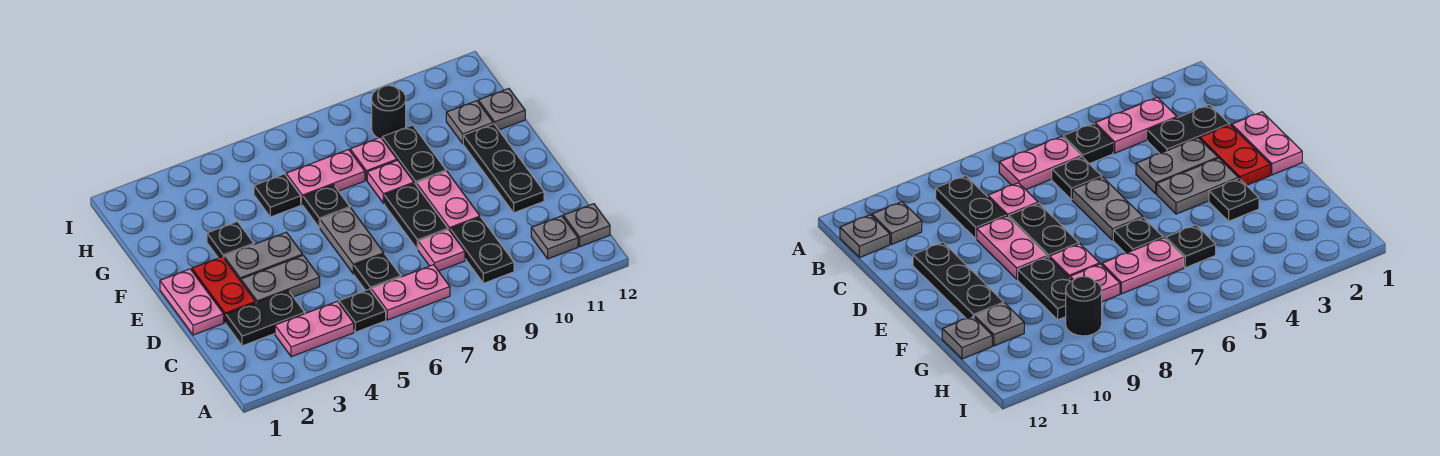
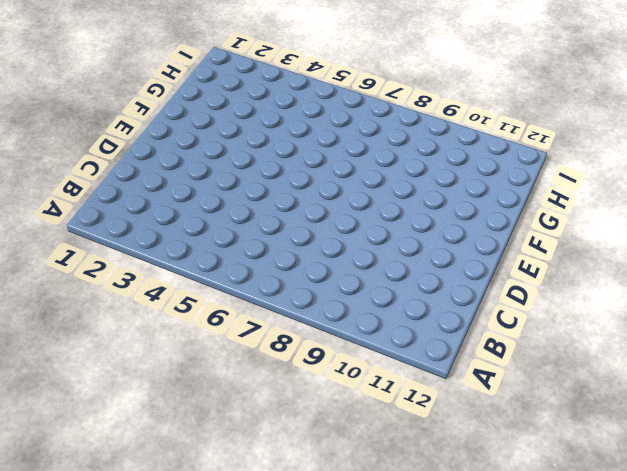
none -> pink plate B3:B4 level 1
none -> black plate B5 level 1
none -> pink plate B6:B7 level 1

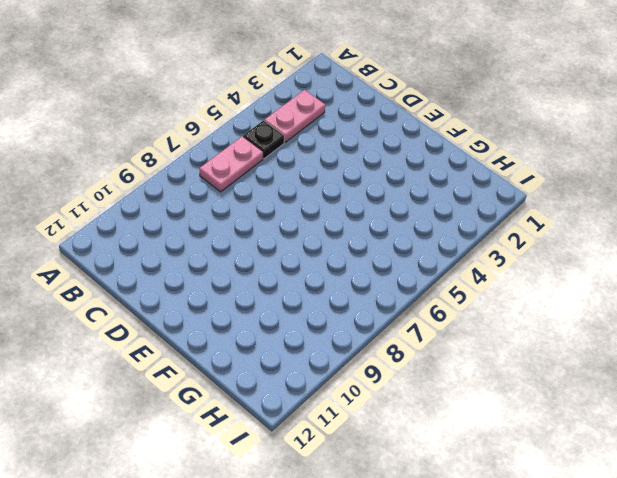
none -> black plate B9:C9 level 1
none -> grey plate B11 level 1
none -> grey plate B12 level 1

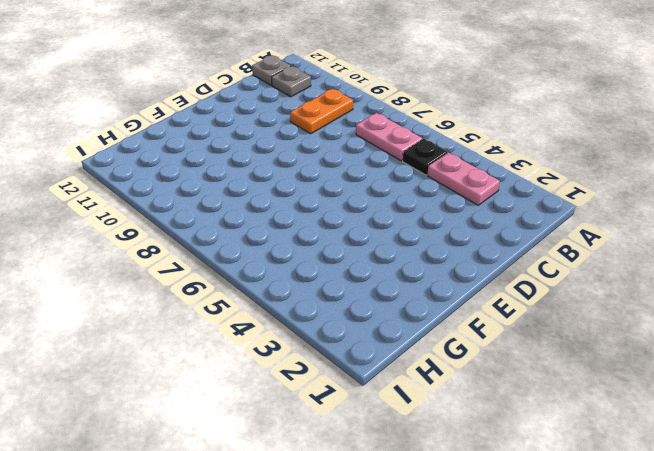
orange plate B9:C9 level 1 -> black plate B9:C9 level 1
none -> black plate C2:C3 level 1
none -> black plate C6 level 1
none -> pink plate C8 level 1

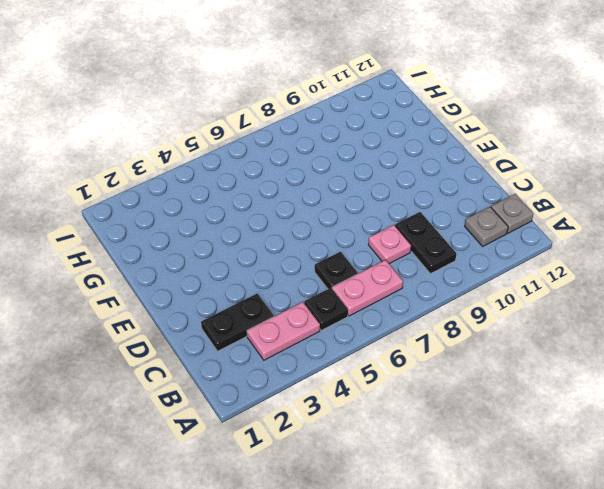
none -> pink plate D1:E1 level 1
none -> red plate D2:E2 level 1
none -> grey plate D3:D4 level 1

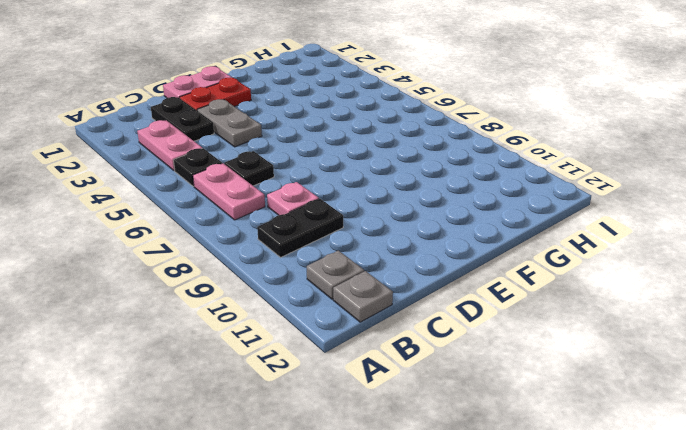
none -> grey plate D6:E6 level 1
none -> black plate D8:E8 level 1
none -> pink plate D9:E9 level 1

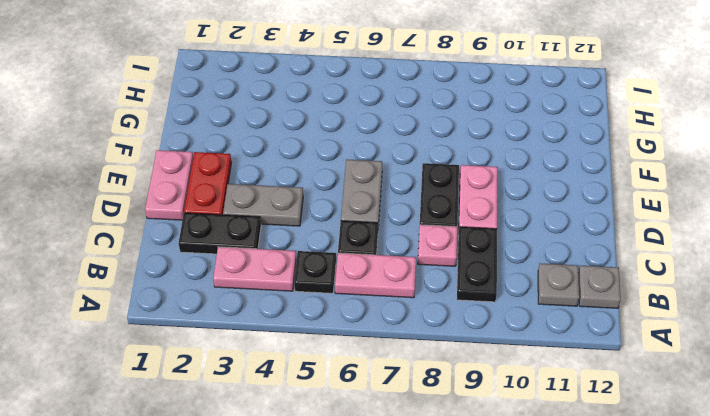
none -> black plate D11:F11 level 1
none -> grey plate E3:E4 level 1
none -> black plate F3 level 1

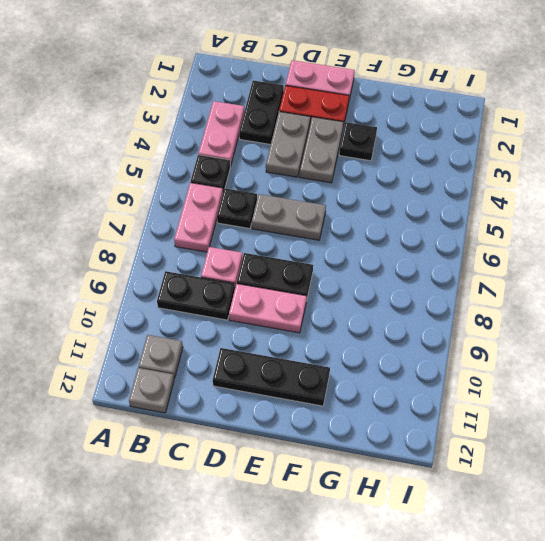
none -> black plate F6 level 1
none -> pink plate F8 level 1
none -> black plate F9:G9 level 1

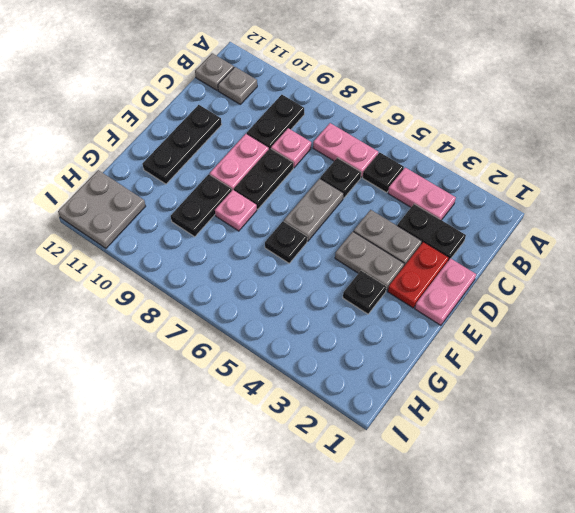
grey plate H11:I12 level 1 -> none
none -> black plate G5 level 1
none -> pink plate G6:G7 level 1
none -> pink plate G8 level 1

